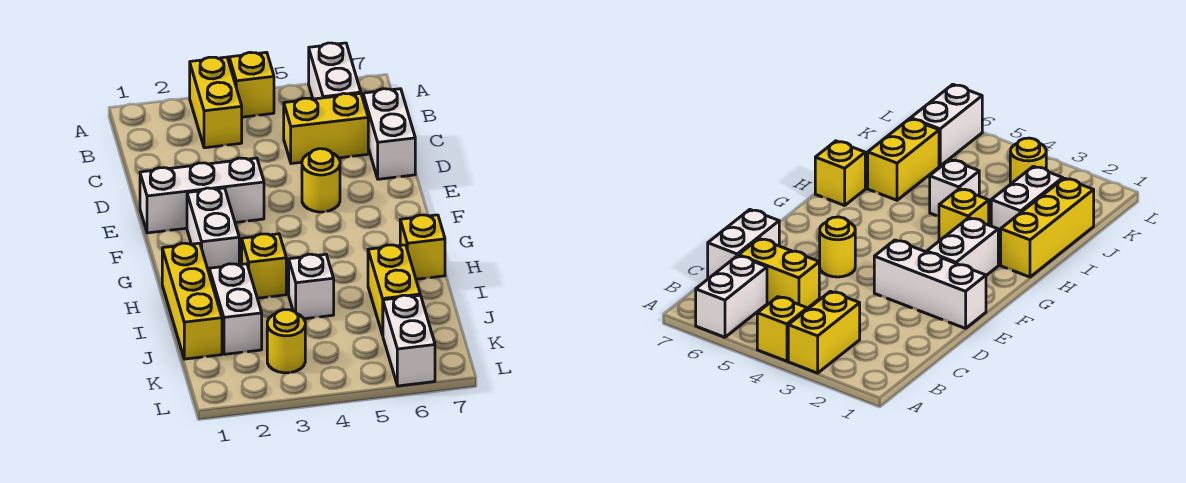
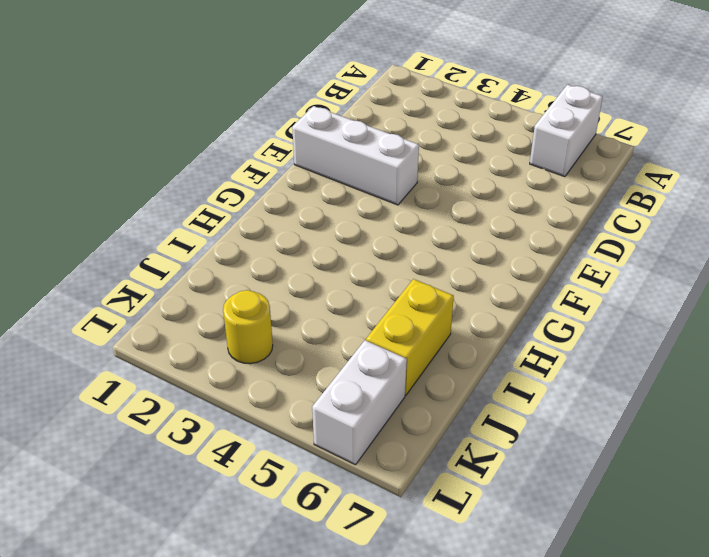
none -> yellow brick A3:B3 level 1
none -> yellow brick A4 level 1
none -> yellow brick C5:C6 level 1

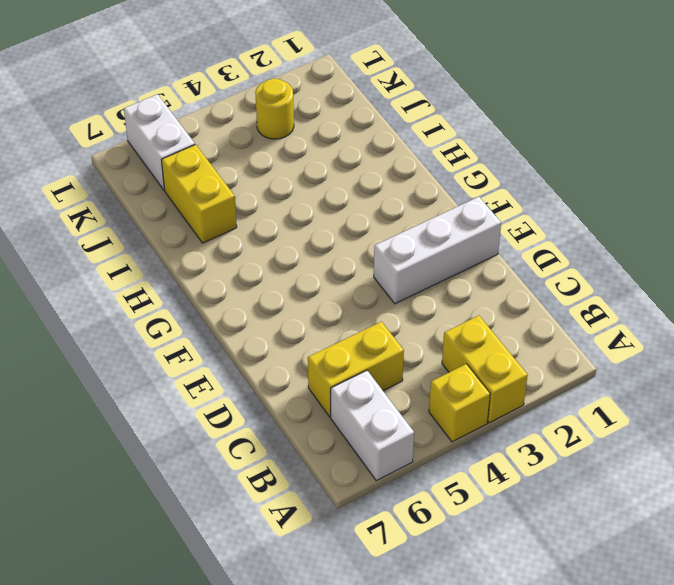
none -> white brick C7:D7 level 1
none -> yellow round brick E5 level 1
none -> white brick F2:G2 level 1

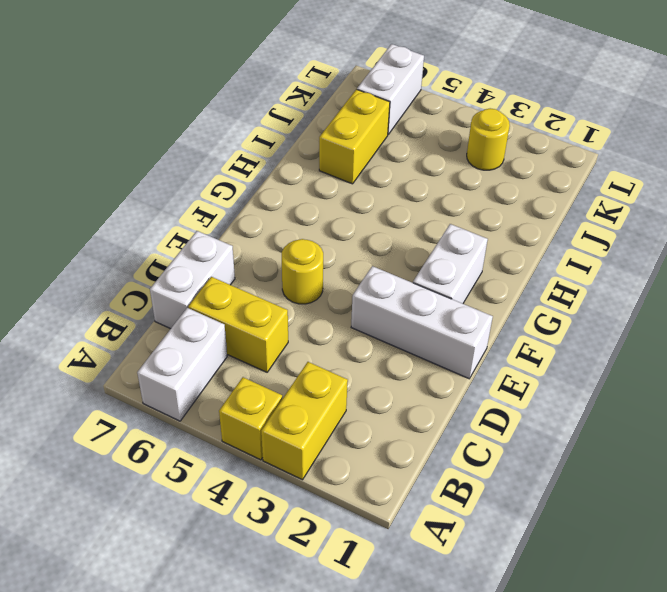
none -> yellow brick H1:J1 level 1
none -> yellow brick H3 level 1
none -> yellow brick H7 level 1

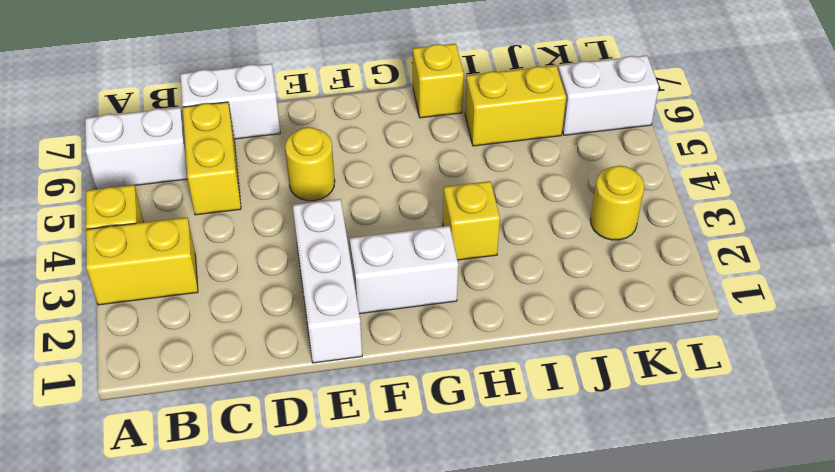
none -> yellow brick H1:J1 level 1
none -> white brick I2:J2 level 1
none -> white brick I4 level 1

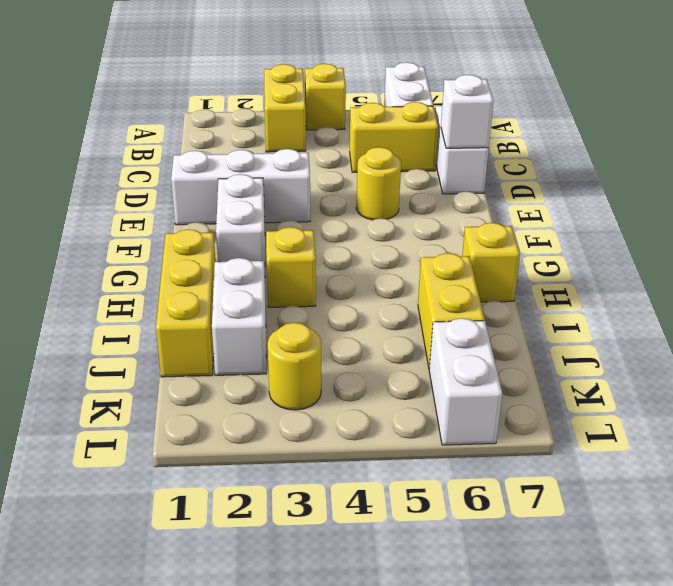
white brick D7 level 2 -> white brick I4 level 1

